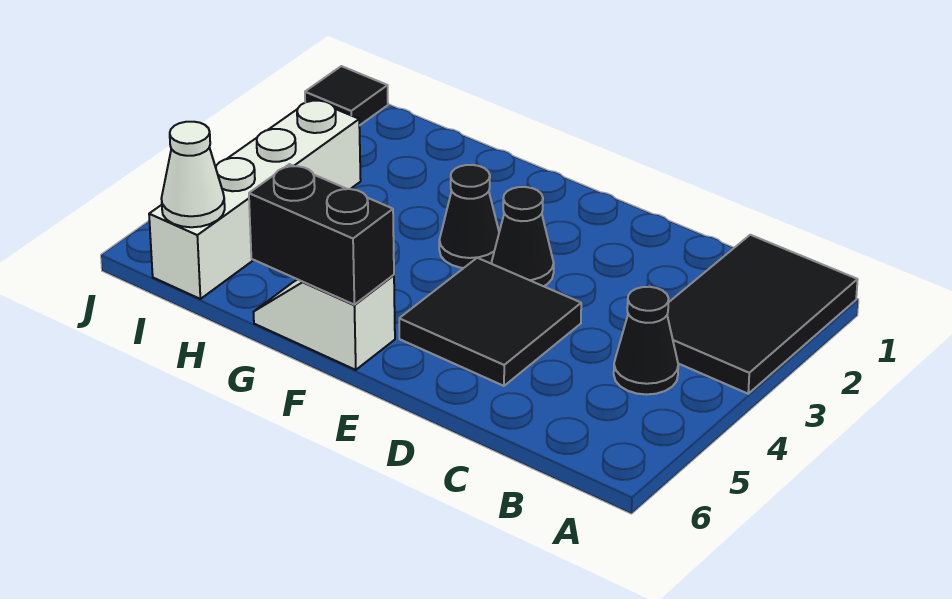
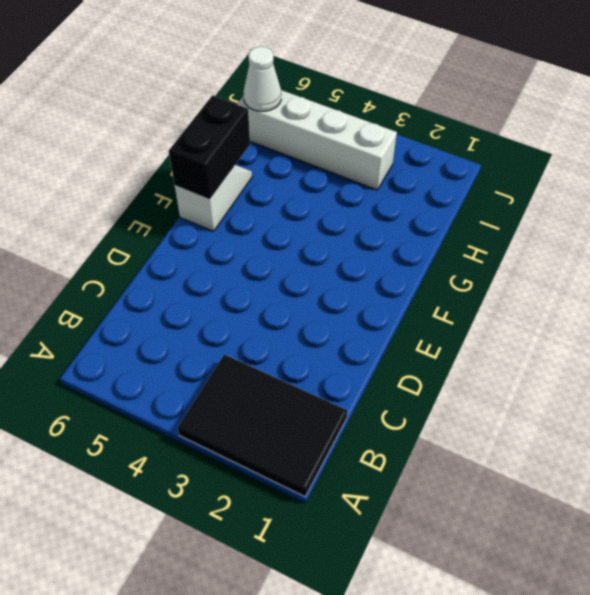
none -> black cone B4 level 1
none -> black tile D4:E5 level 1

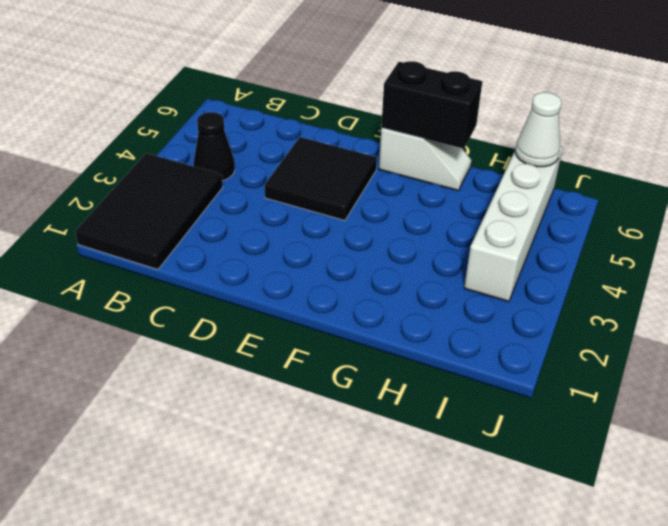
none -> black cone E3 level 1
none -> black cone F3 level 1

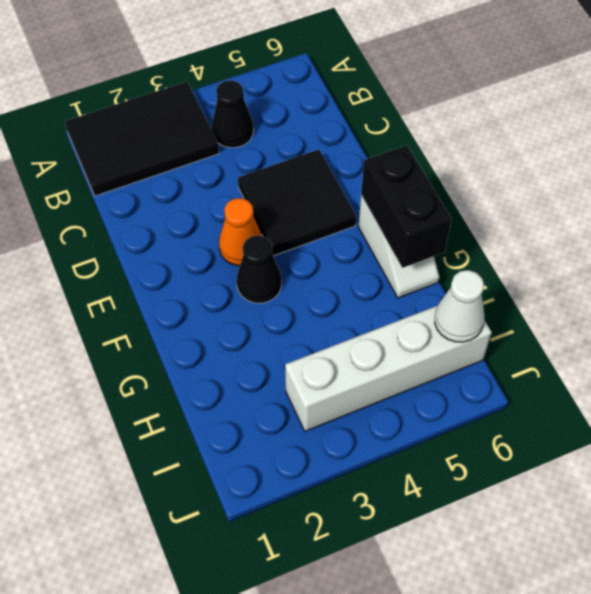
orange cone E3 level 1 -> black cone E3 level 1
none -> black tile J1 level 1

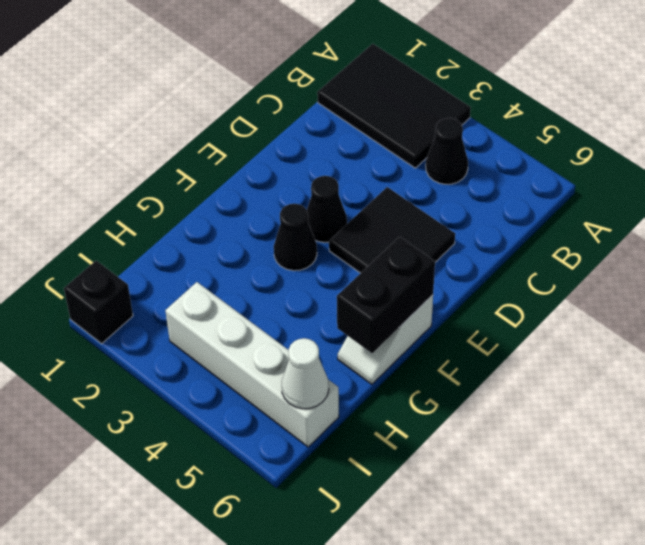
black brick J1 level 1 -> black tile J1 level 1

